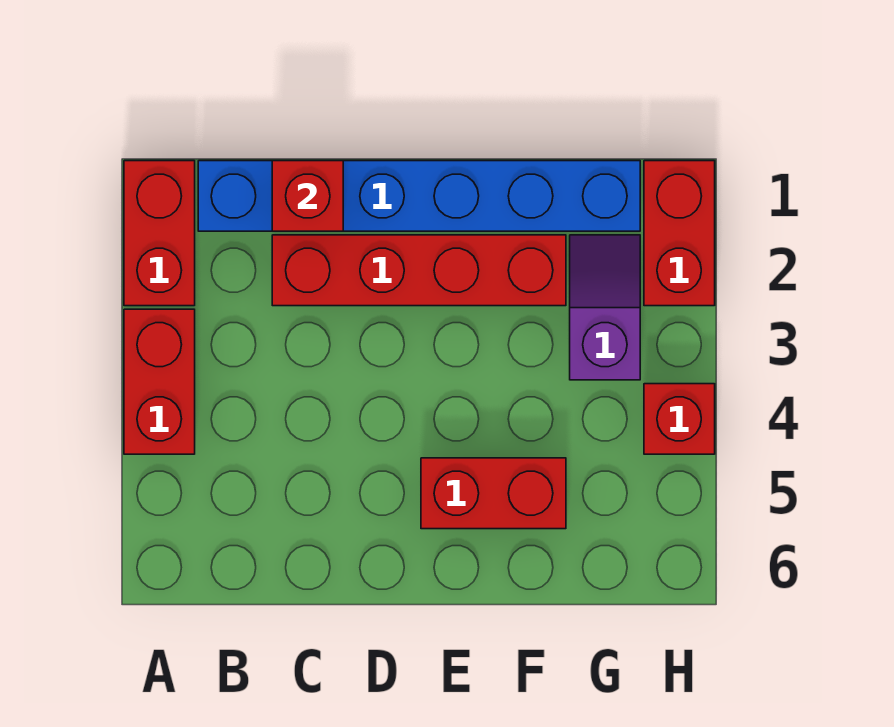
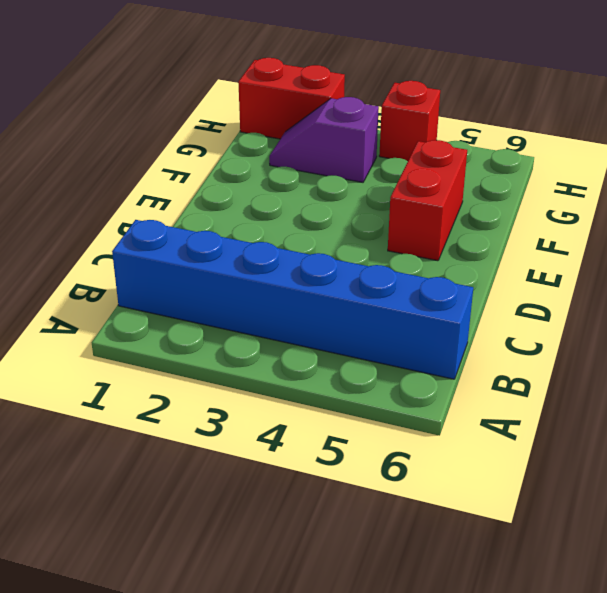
blue brick B1:B6 level 1 -> blue brick B1:G1 level 1
none -> red brick A1:A2 level 1
none -> red brick A3:A4 level 1

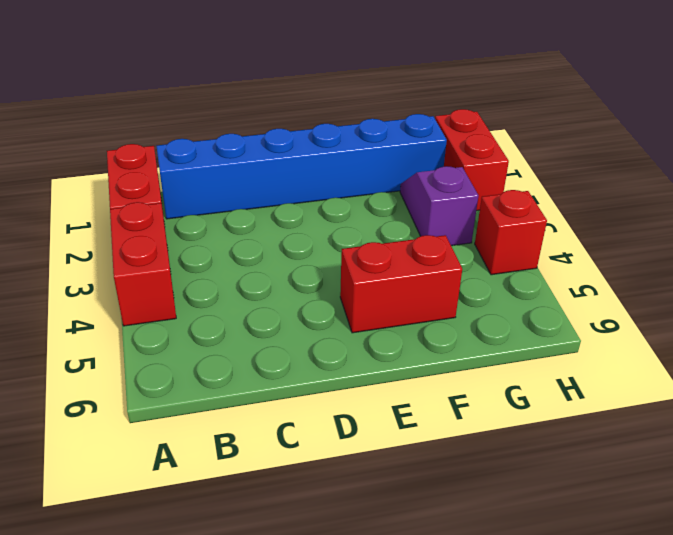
none -> red brick C2:F2 level 1
none -> red brick C1 level 2

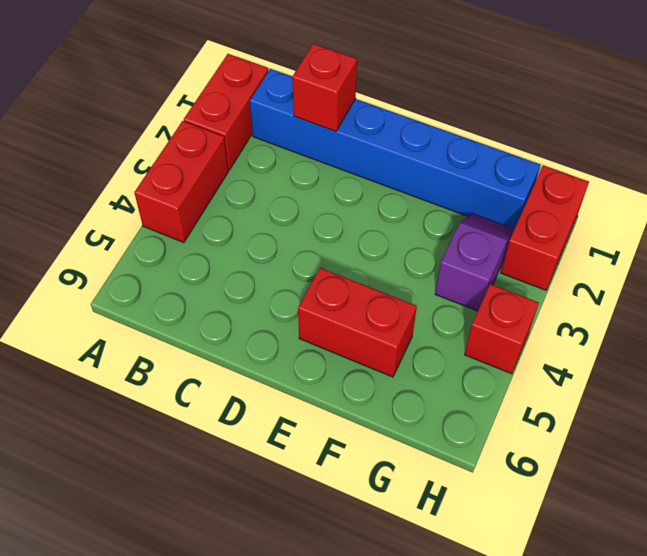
none -> red brick C2:F2 level 1

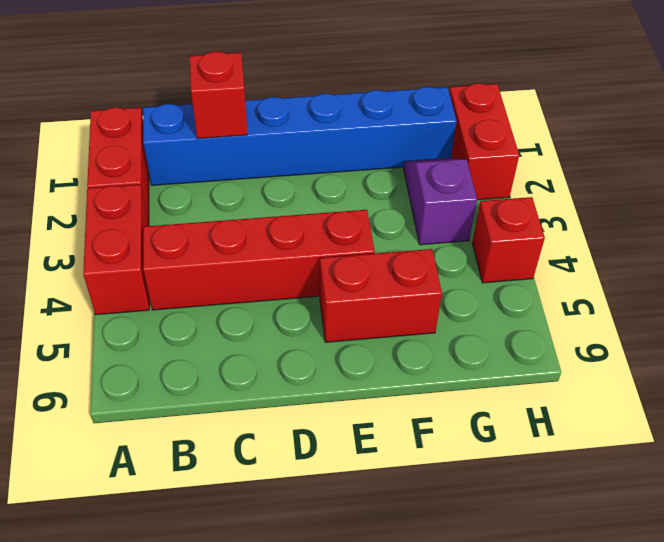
red brick B4:E4 level 1 -> red brick C2:F2 level 1

